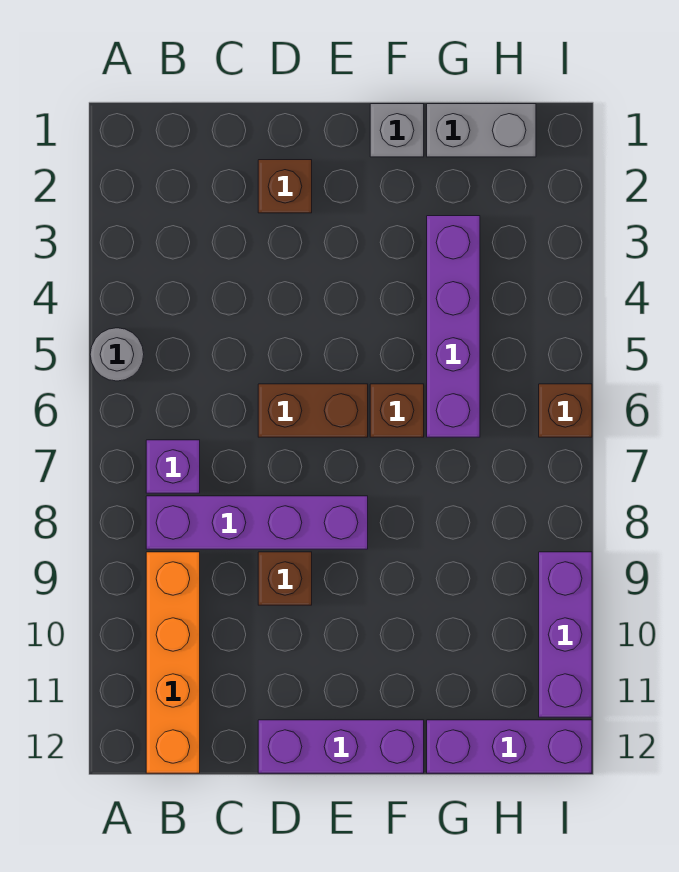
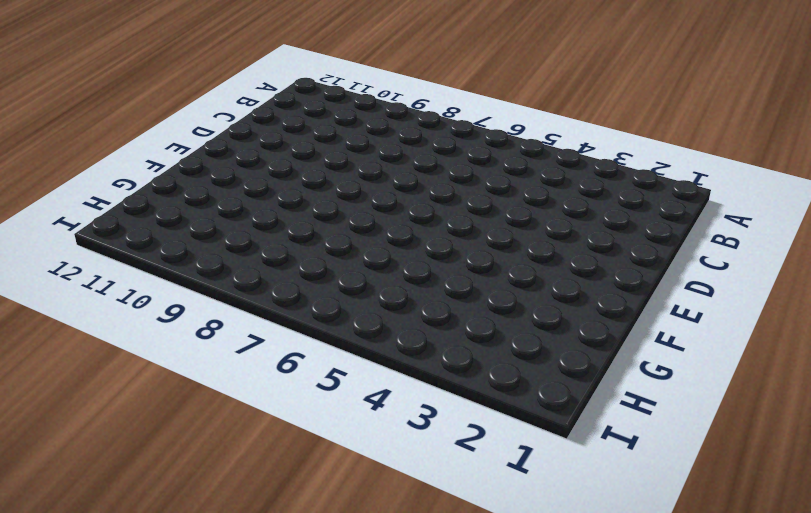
none -> grey round brick A5 level 1
none -> purple brick B7 level 1
none -> purple brick B8:E8 level 1

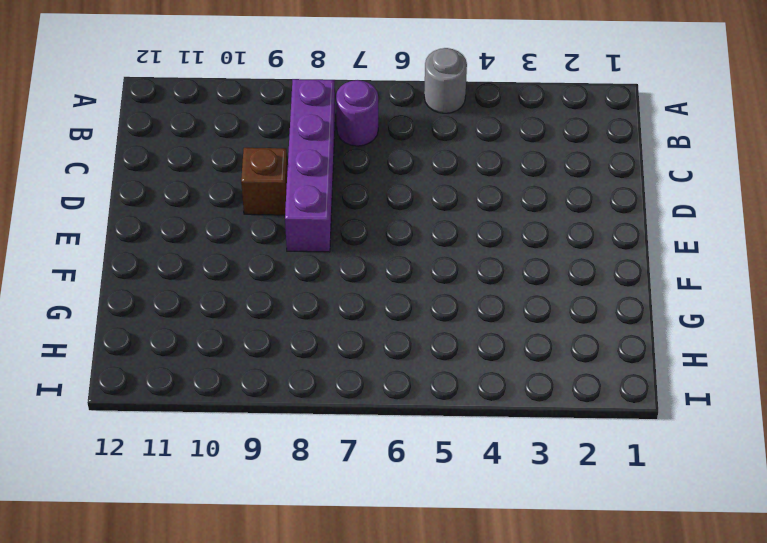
purple round brick B7 level 1 -> purple brick B7 level 1
none -> orange brick B9:B12 level 1
none -> brown brick D2 level 1
none -> brown brick D6:E6 level 1

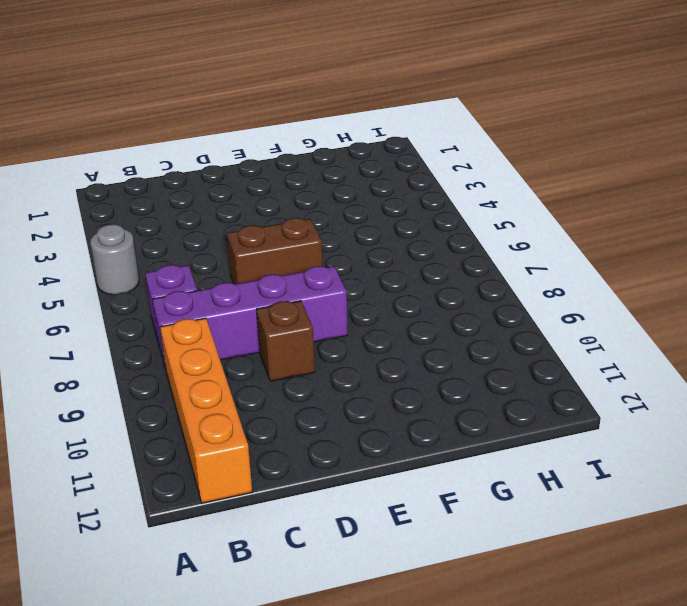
none -> brown brick D2 level 1
none -> purple brick D12:F12 level 1
none -> grey brick F1 level 1

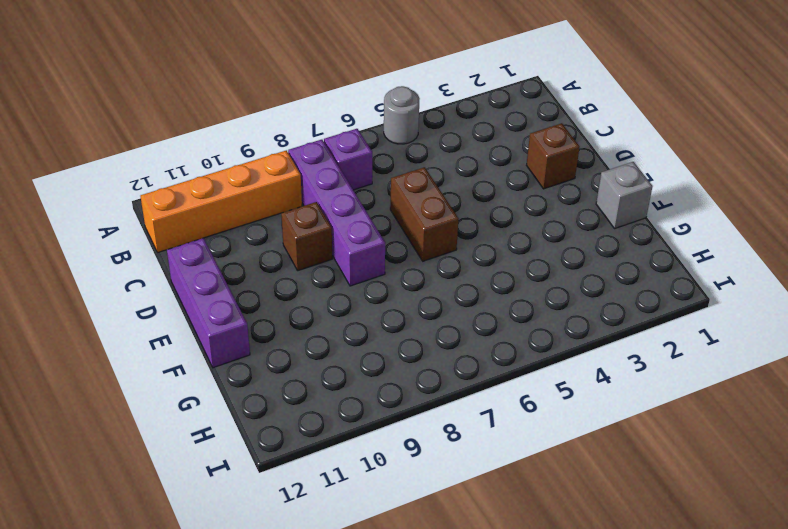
none -> brown brick F6 level 1
none -> grey brick G1:H1 level 1
none -> purple brick G3:G6 level 1

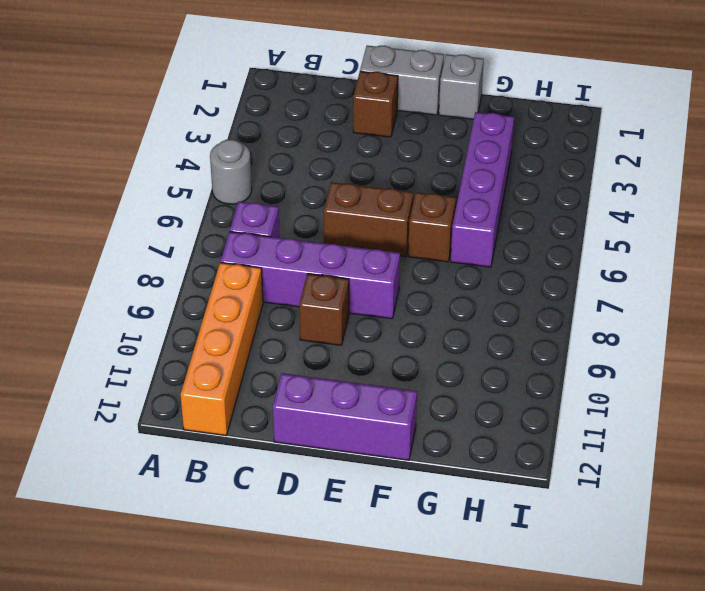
grey brick D1:E1 level 1 -> grey brick G1:H1 level 1
none -> purple brick G12:I12 level 1
none -> brown brick I6 level 1
none -> purple brick I9:I11 level 1

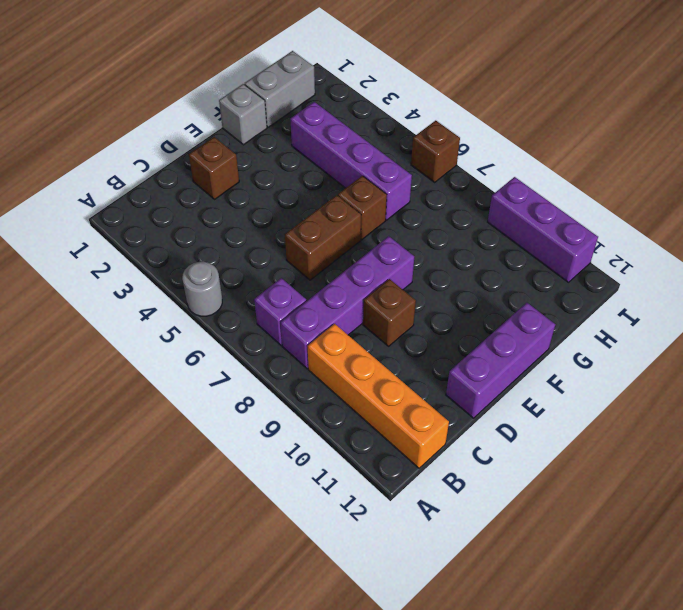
none -> purple brick G12:I12 level 1

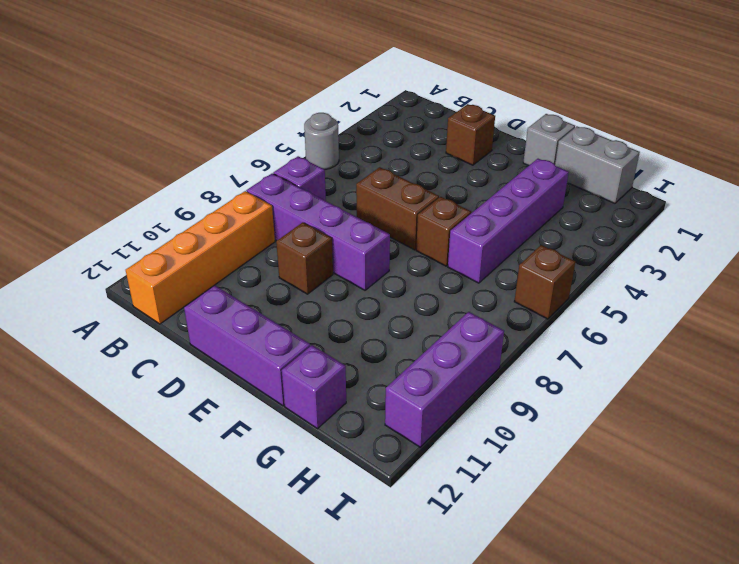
purple brick G12 level 1 -> purple brick G12:I12 level 1

